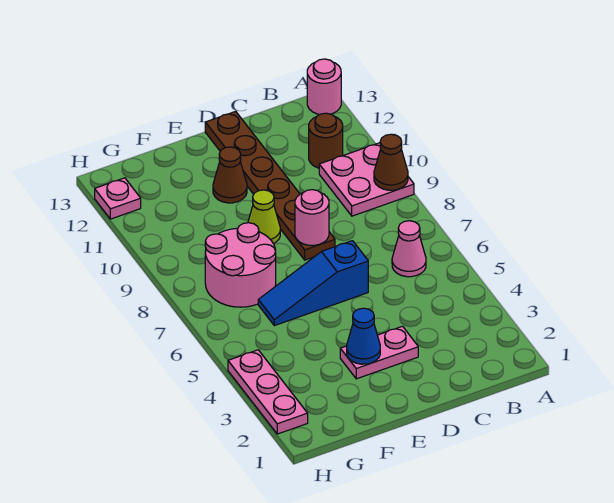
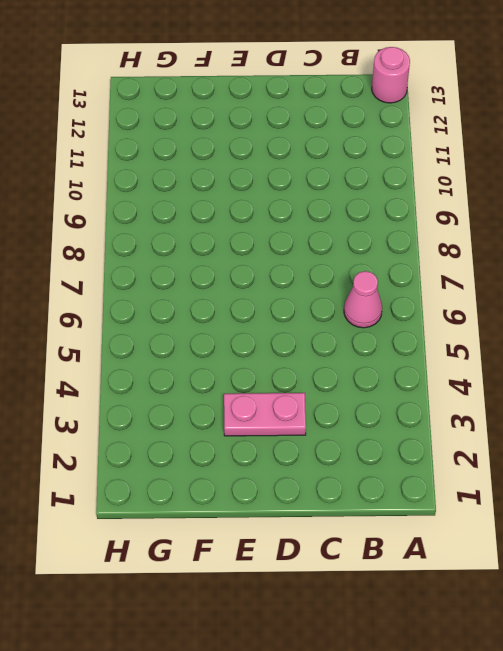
none -> pink plate A9:B10 level 1
none -> brown round brick B11 level 1
none -> blue slope D6:F6 level 1 top D

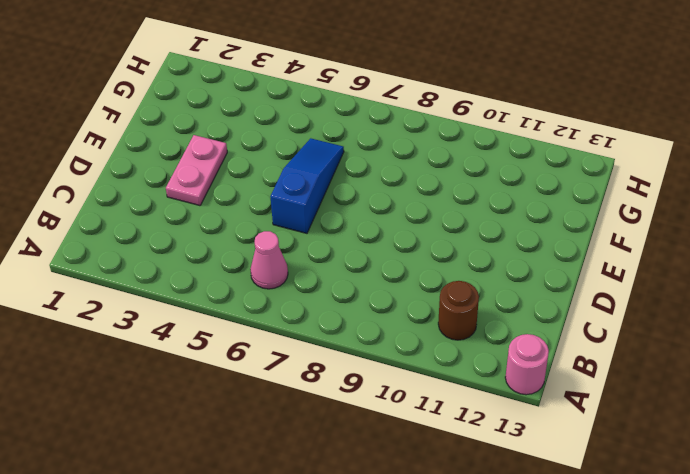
none -> pink plate A9:B10 level 1
none -> brown plate D8:D13 level 1
none -> lime cone E9 level 1

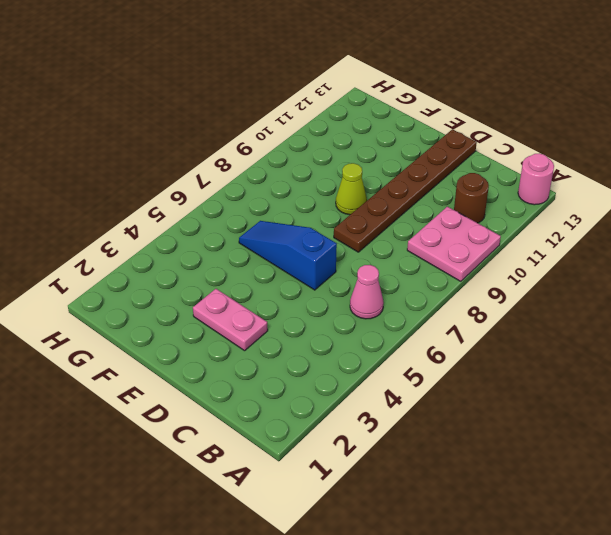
none -> brown cone E11 level 1
none -> pink round brick F7:G8 level 1
none -> pink plate H2:H4 level 1

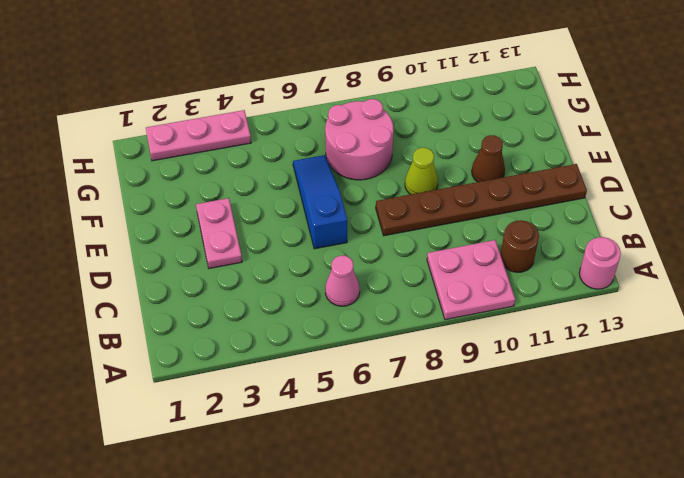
none -> pink plate H12 level 1
none -> brown cone A9 level 2
none -> pink round brick D8 level 2

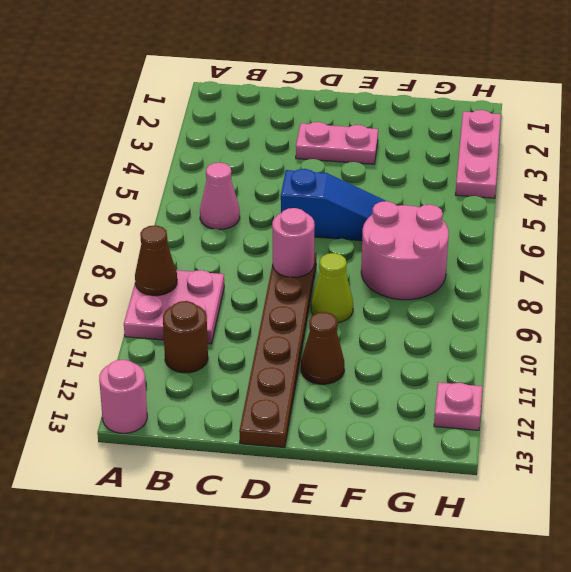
none -> blue cone E3 level 2

